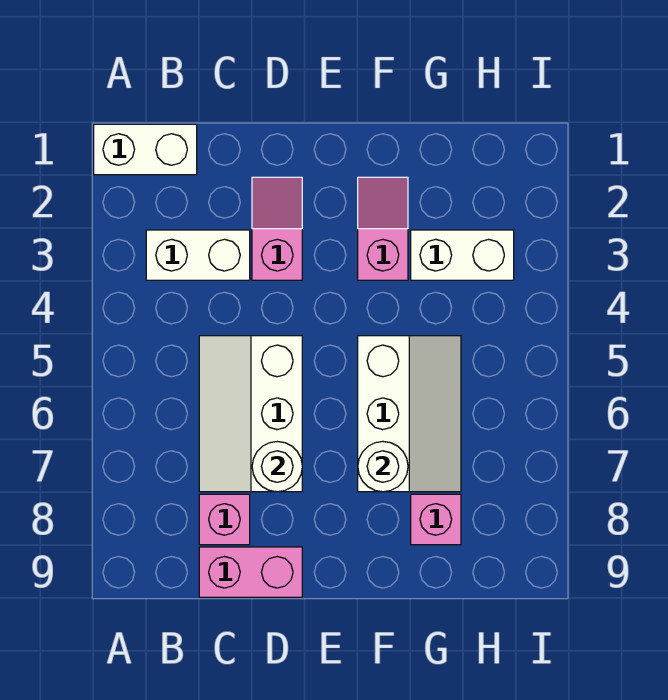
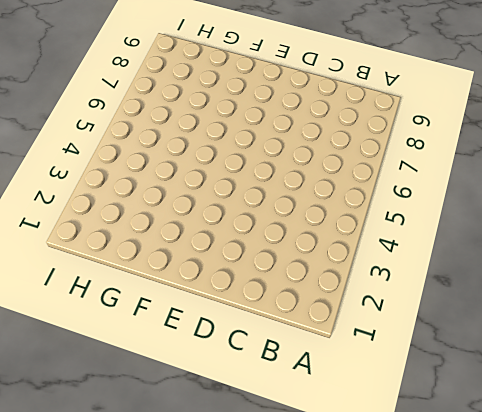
none -> white brick A1:B1 level 1
none -> white brick B3:C3 level 1
none -> white slope C5:D7 level 1 top D

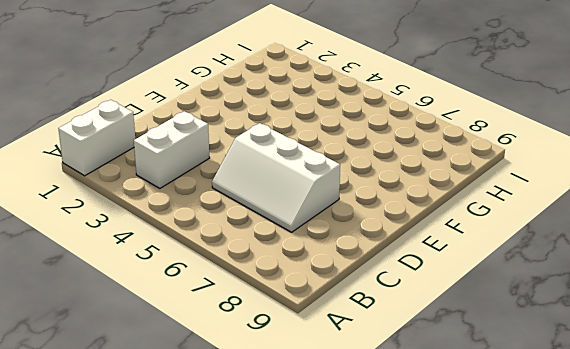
none -> pink brick C8 level 1
none -> pink brick C9:D9 level 1
none -> pink slope D2:D3 level 1 top 3

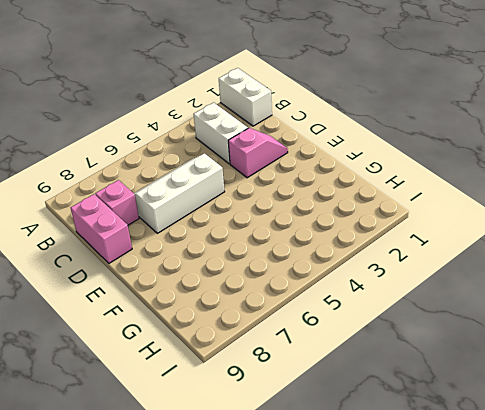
none -> pink slope F2:F3 level 1 top 3
none -> white slope F5:G7 level 1 top F
none -> white brick G3:H3 level 1

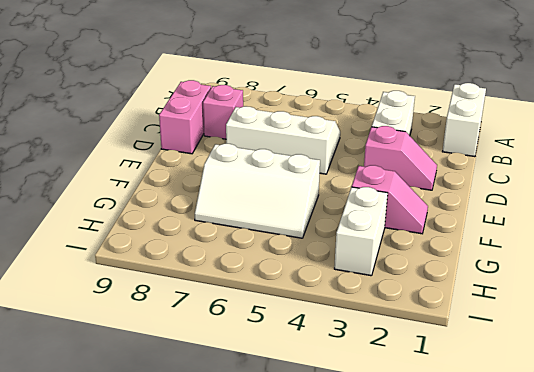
none -> pink brick G8 level 1
none -> white round brick D7 level 2
none -> white round brick F7 level 2

